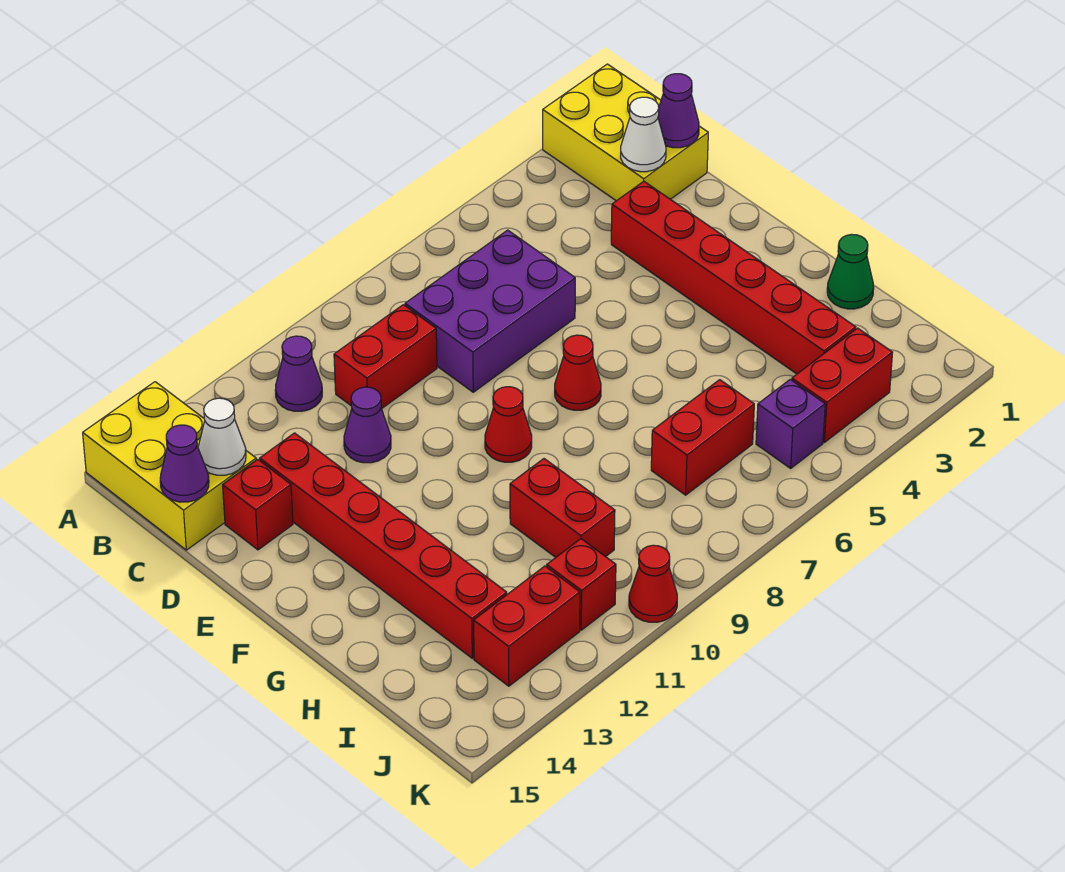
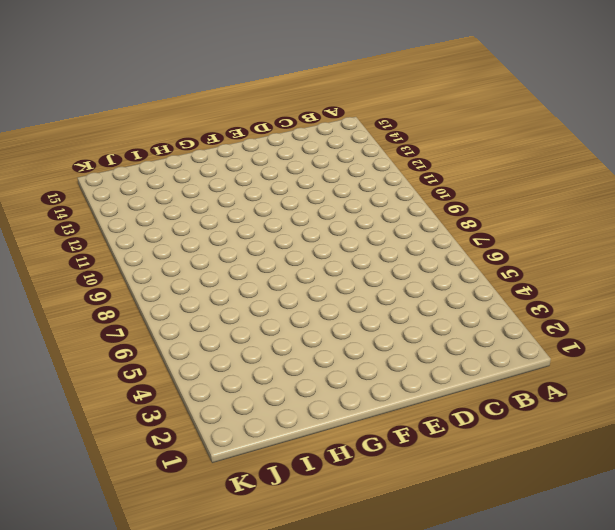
none -> yellow brick A1:C2 level 1
none -> yellow brick A14:C15 level 1
none -> purple cone B11 level 1

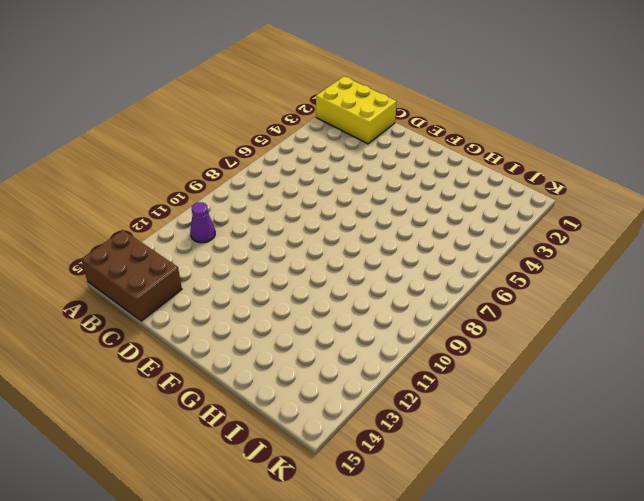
brown brick A14:C15 level 1 -> yellow brick A14:C15 level 1
none -> purple brick C6:D8 level 1
none -> red brick C9:C10 level 1
none -> red brick D3:I3 level 1

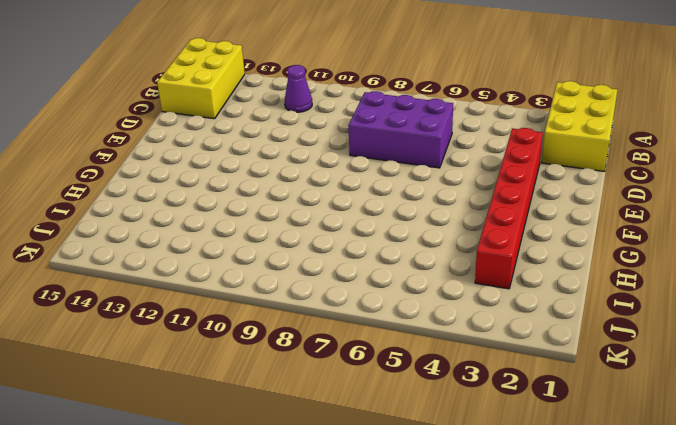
none -> red brick C9:C10 level 1
none -> purple cone D11 level 1
none -> red brick D13:I13 level 1

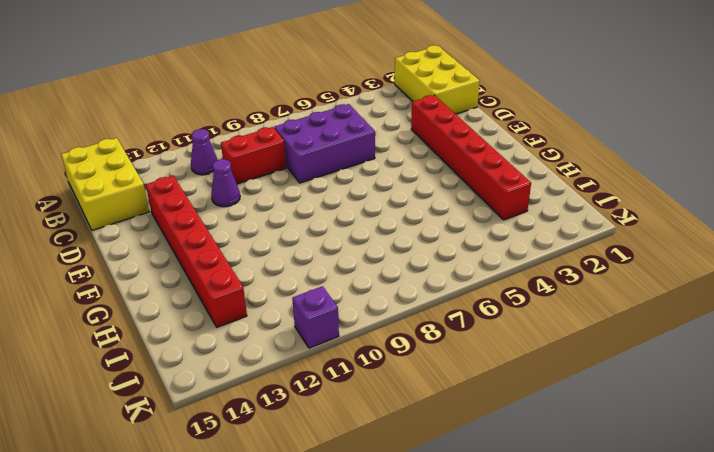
purple brick K11 level 1 -> purple brick J5 level 1
none -> red brick D14 level 1
none -> red cone F7 level 1
none -> red cone F9 level 1

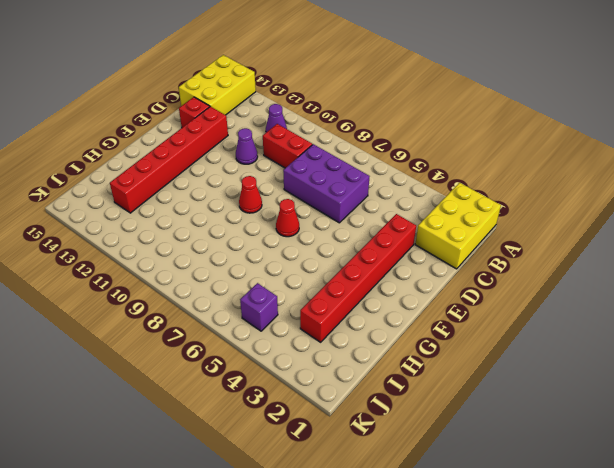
none -> green cone H1 level 1
none -> red brick H10:I10 level 1
none -> red brick I6:I7 level 1

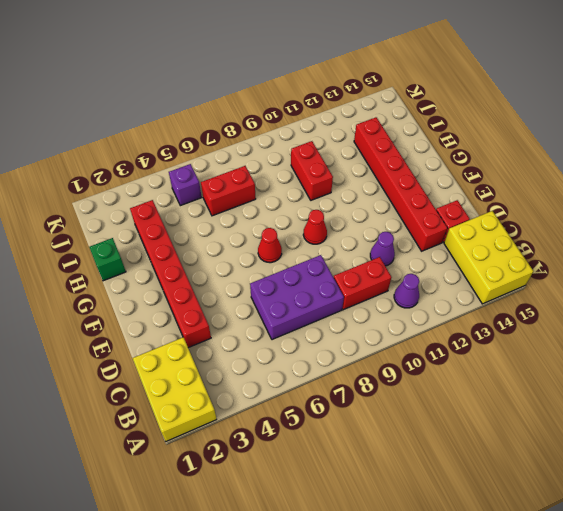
green brick H1 level 1 -> green cone H1 level 1
none -> red brick J3:J4 level 1
none -> red brick J11 level 1
none -> red brick J12:J13 level 1

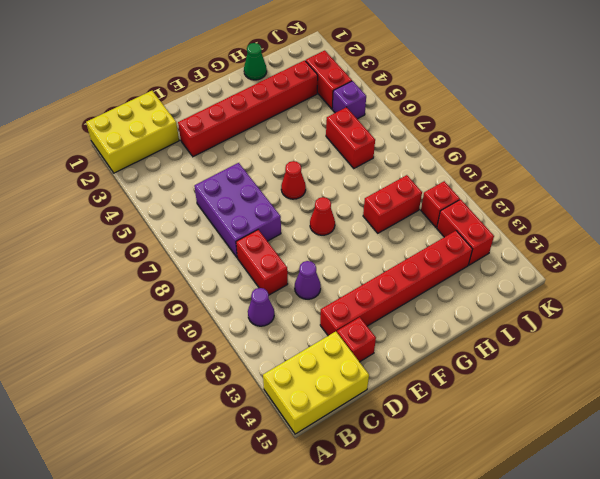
none -> red cone K10 level 1
none -> purple cone C1 level 2
none -> white cone C2 level 2

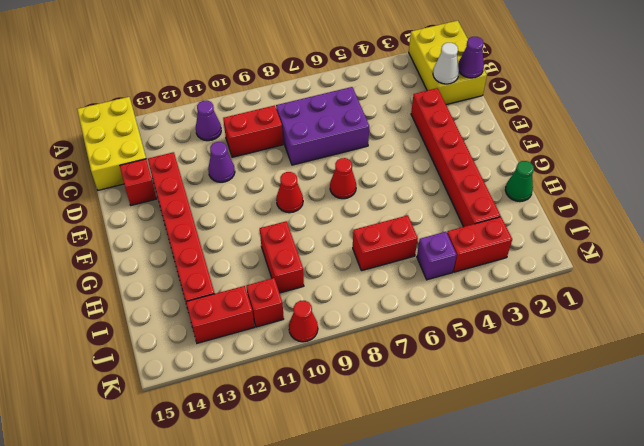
none -> white cone C14 level 2
none -> purple cone C15 level 2

